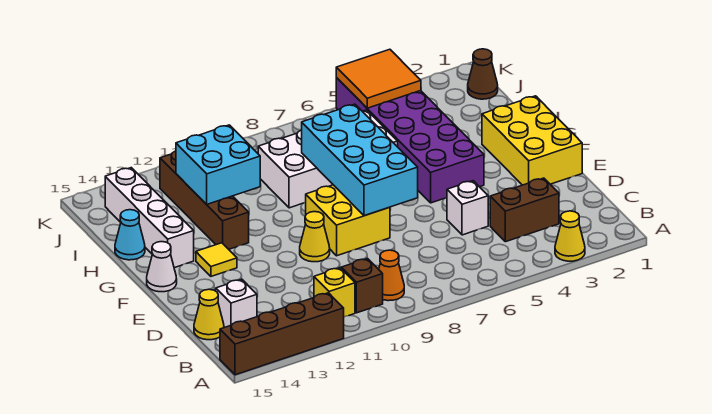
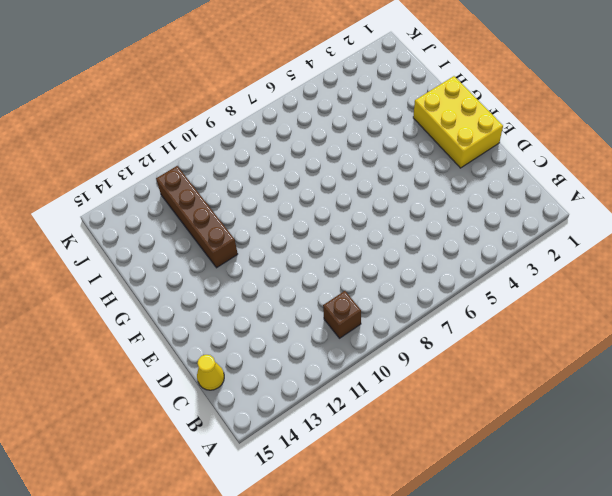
none -> yellow cone A3 level 1
none -> brown brick A12:A15 level 1
none -> orange cone B9 level 1

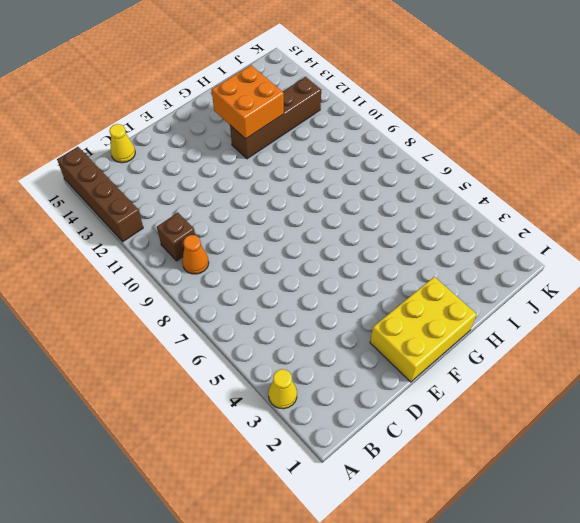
orange brick G12:H13 level 2 -> cyan brick H11:I12 level 2
none -> yellow brick B11 level 1
none -> brown brick C3:C4 level 1
none -> white brick C14 level 1

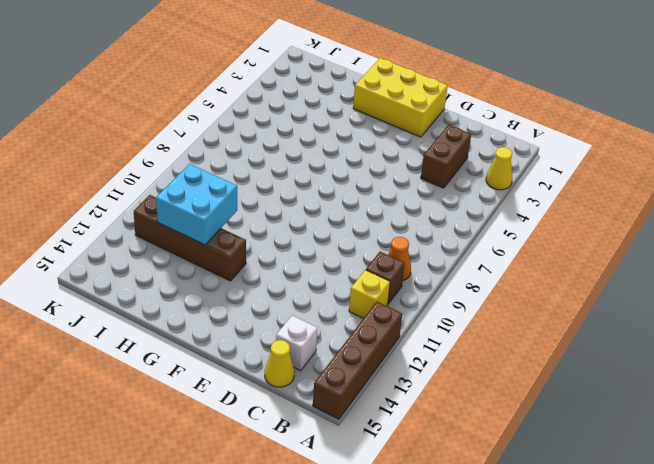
none -> white brick D5 level 1
none -> yellow brick E8:F9 level 1
none -> yellow cone E10 level 1

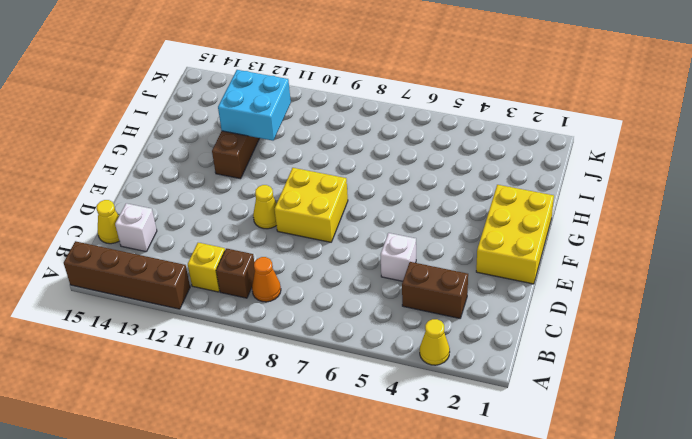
none -> purple brick F4:K5 level 1
none -> yellow tile F13 level 1
none -> white cone F15 level 1

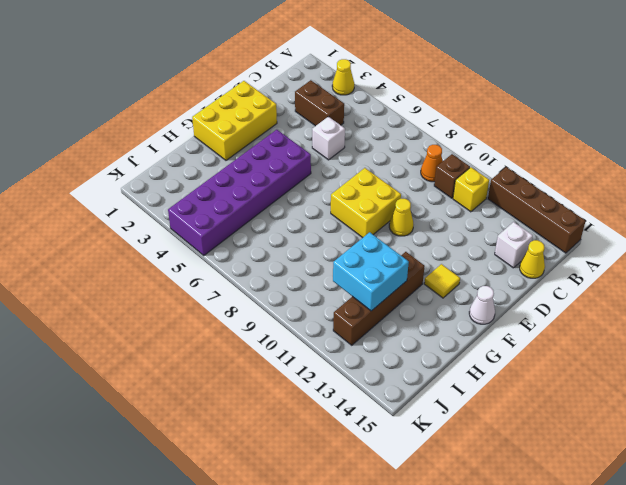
none -> white brick G14:J14 level 1
none -> white brick H6:I9 level 1
none -> cyan cone H15 level 1

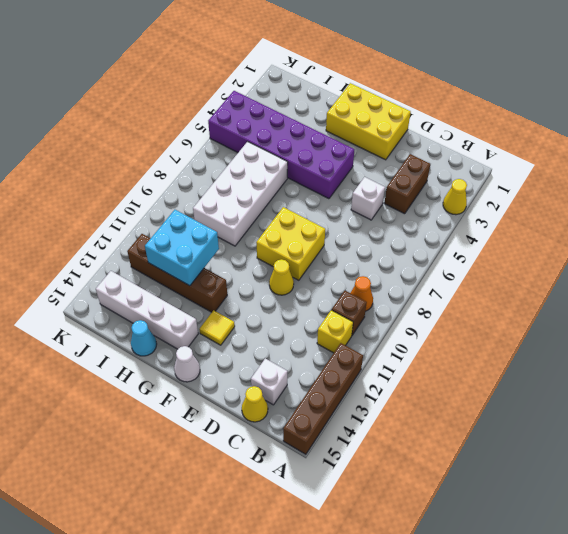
none -> brown cone J1 level 1
none -> cyan brick E7:H8 level 2
none -> orange tile J4:K5 level 2

